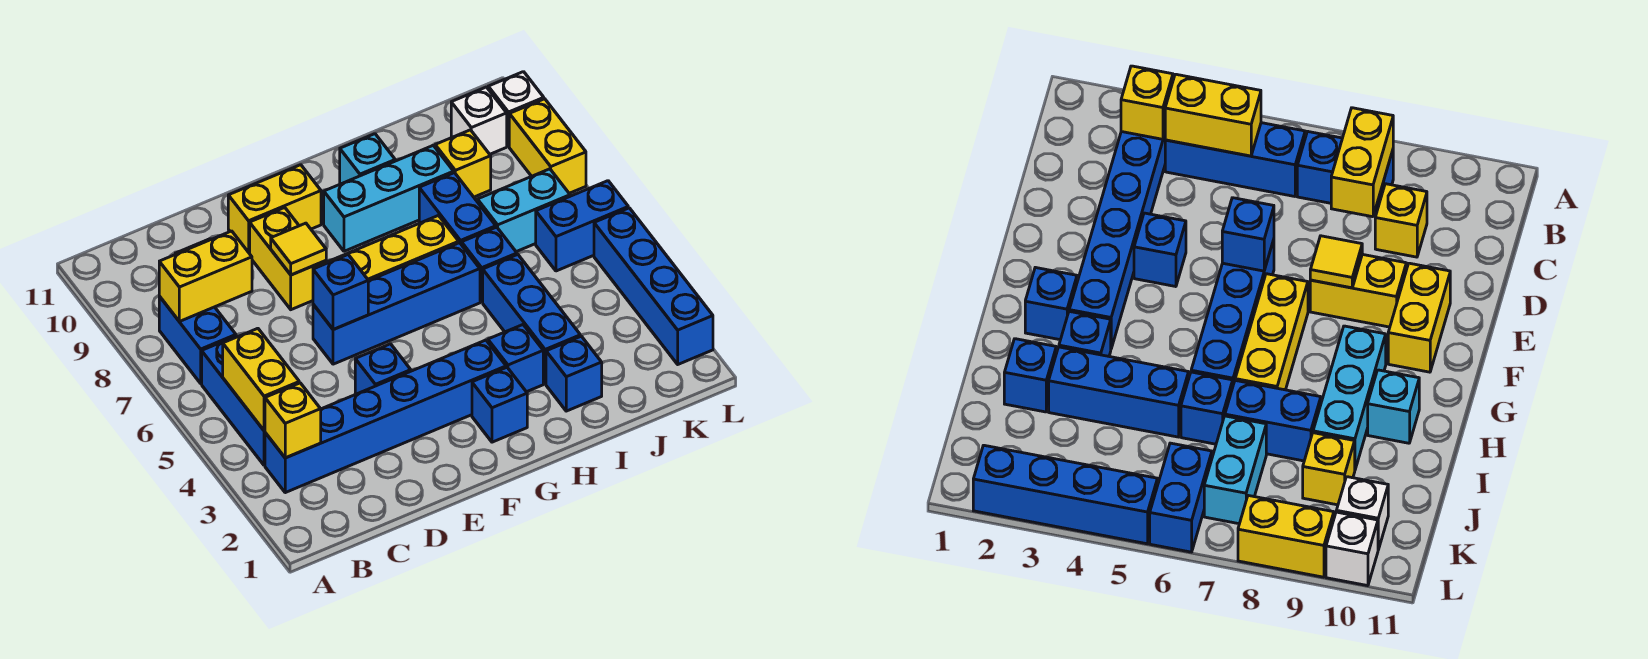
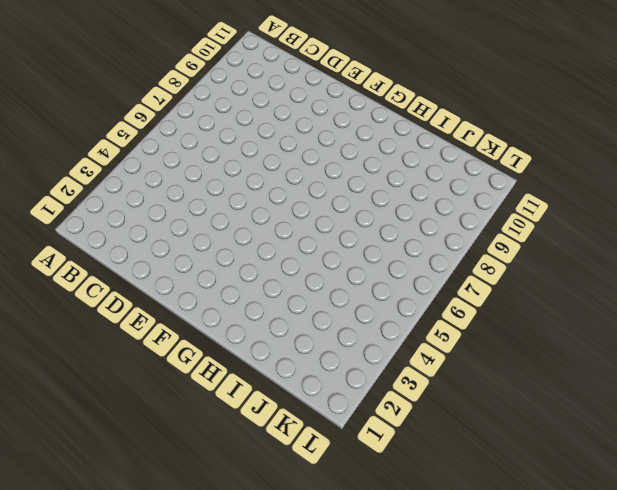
none -> blue brick B3:G3 level 1
none -> blue brick B4:B6 level 1
none -> blue brick B7:B8 level 1

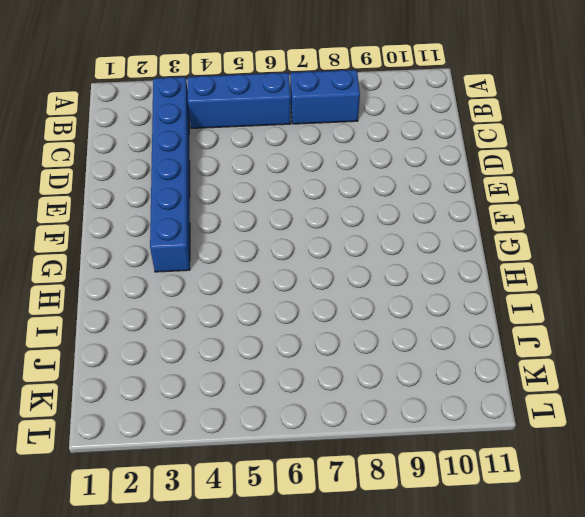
none -> yellow brick C9 level 1
none -> blue brick E4 level 1
none -> blue brick E6:H6 level 1

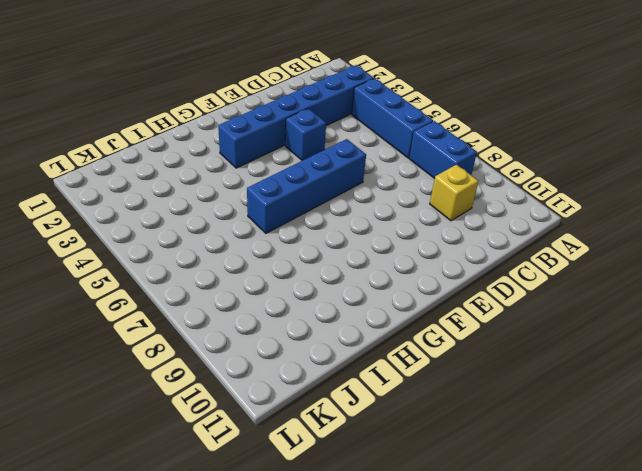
none -> yellow brick E8:E9 level 1
none -> yellow brick E10:F10 level 1
none -> yellow brick F7:H7 level 1

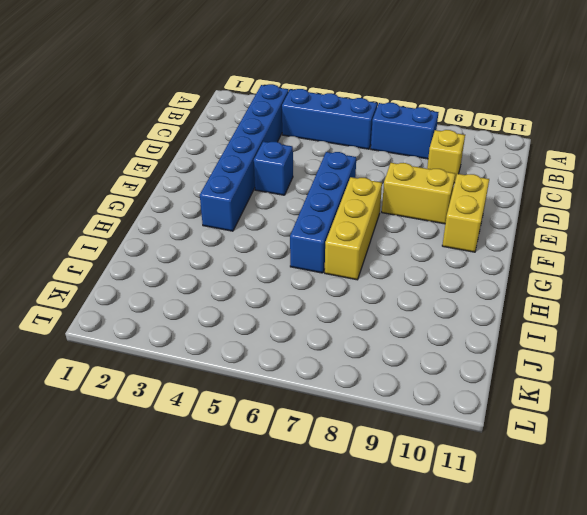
none -> blue brick G2 level 1
none -> cyan brick G9:I9 level 1
none -> blue brick H3 level 1

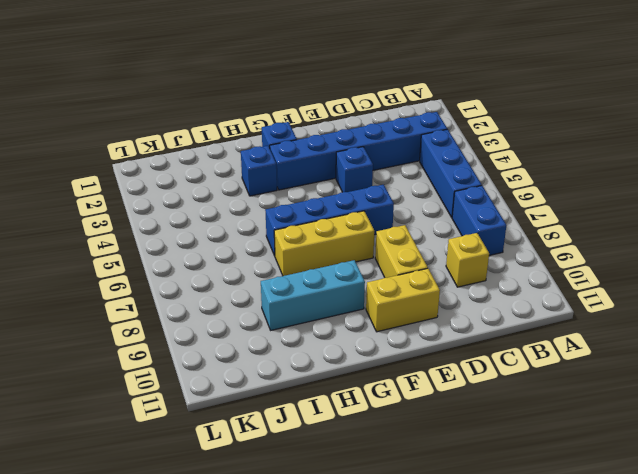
none -> cyan brick H10 level 1
none -> blue brick I2 level 1
none -> blue brick I3:I5 level 1

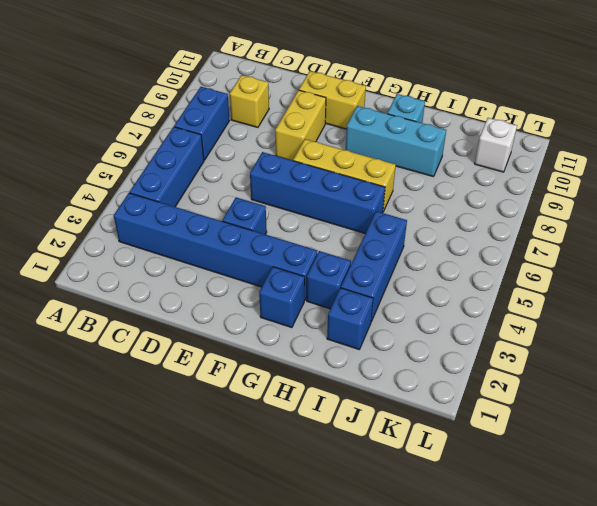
none -> blue brick I6 level 1
none -> blue brick I7:I8 level 1
none -> cyan brick J7:K7 level 1

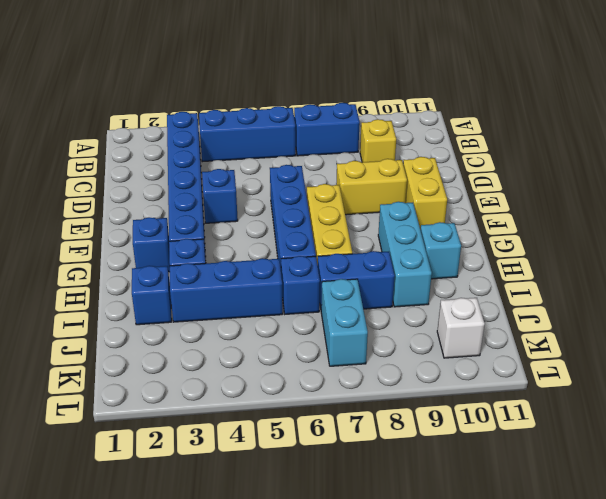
none -> yellow brick J9 level 1
none -> blue brick K6:L6 level 1
none -> blue brick L2:L5 level 1

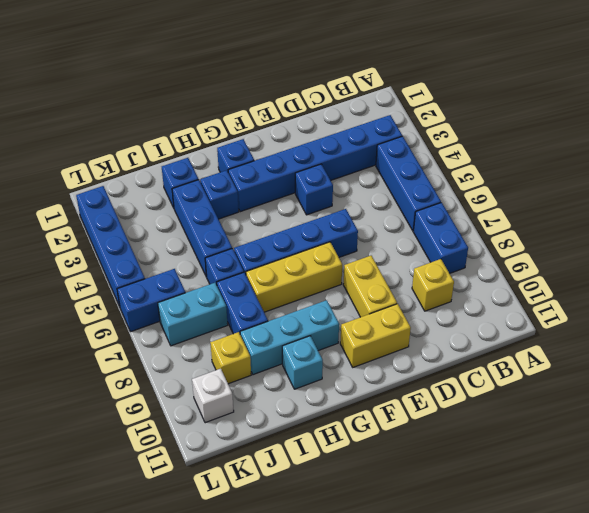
none -> yellow brick L8:L9 level 1
none -> white brick L10 level 1
none -> yellow brick B3 level 2

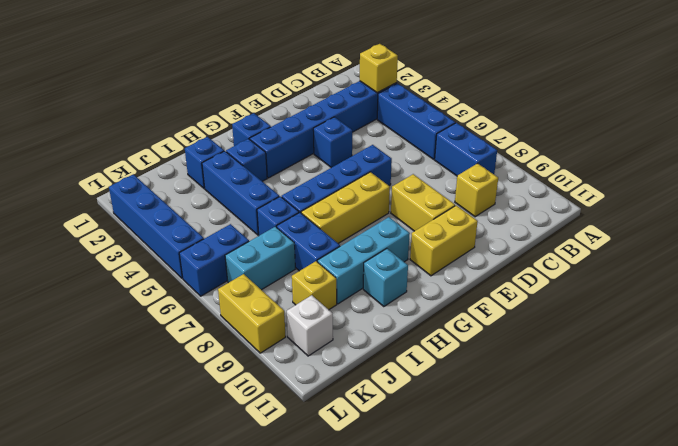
none -> white brick L10 level 1
none -> yellow brick B4:B5 level 2
none -> yellow brick B8:C8 level 2

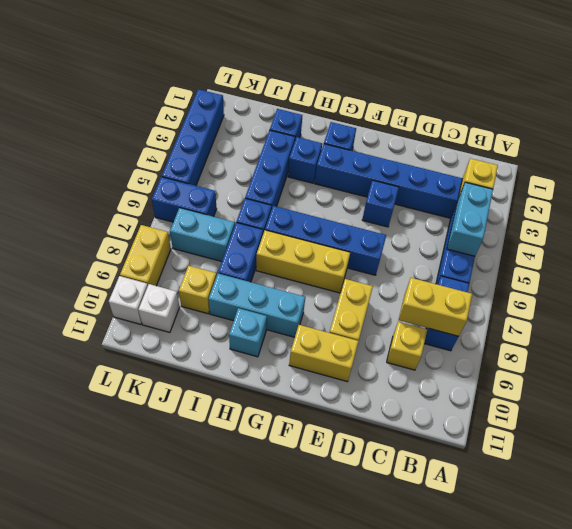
cyan brick B4:B5 level 2 -> yellow brick B4:B5 level 2
none -> blue brick E6 level 2
none -> yellow tile E8 level 2

